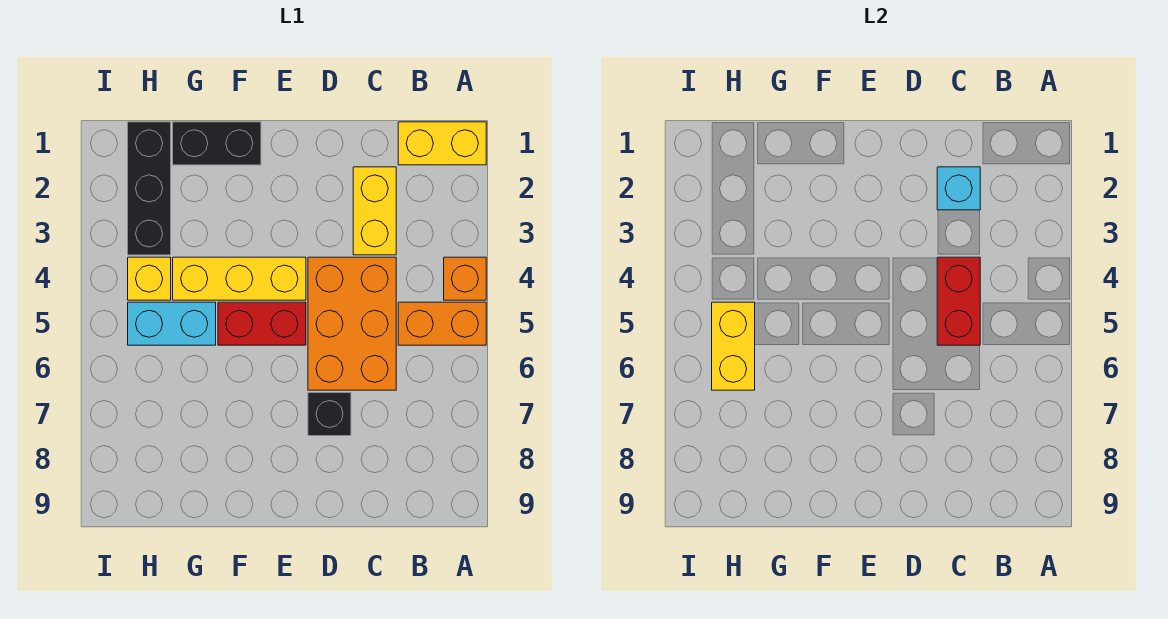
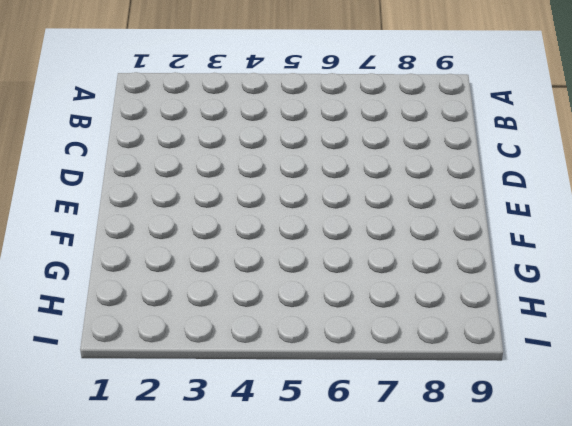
none -> yellow brick A1:B1 level 1
none -> orange brick A4 level 1
none -> orange brick A5:B5 level 1

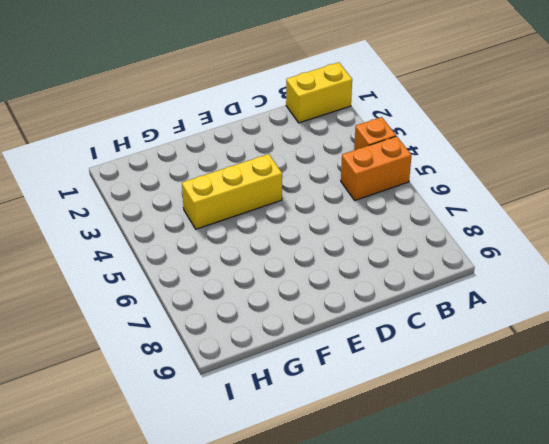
none -> yellow brick C2:C3 level 1
none -> orange brick C4:D6 level 1
none -> black brick D7 level 1

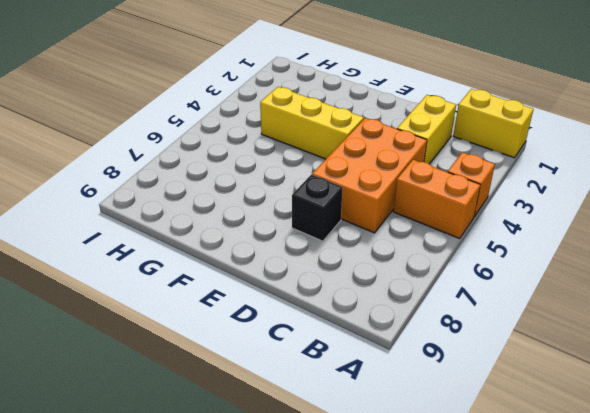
none -> red brick E5:F5 level 1
none -> black brick F1:G1 level 1
none -> cyan brick G5:H5 level 1

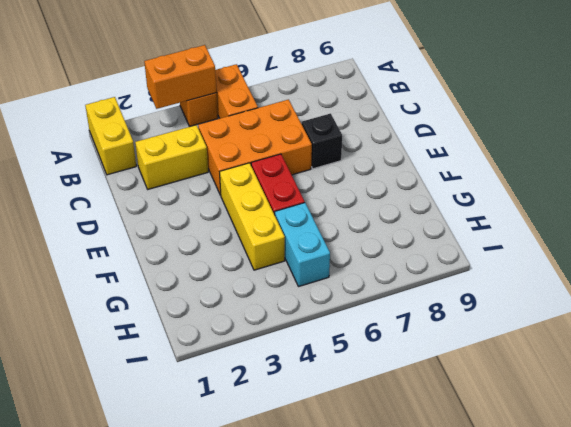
orange brick A3:A4 level 2 -> none
none -> black brick F1:G1 level 1
none -> black brick H1:H3 level 1
none -> yellow brick H4 level 1

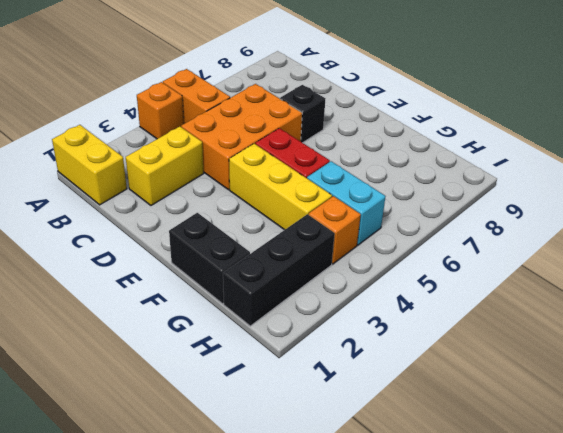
orange brick H4 level 1 -> yellow brick H4 level 1
none -> cyan brick C2 level 2
none -> red brick C4:C5 level 2
none -> yellow brick H5:H6 level 2

